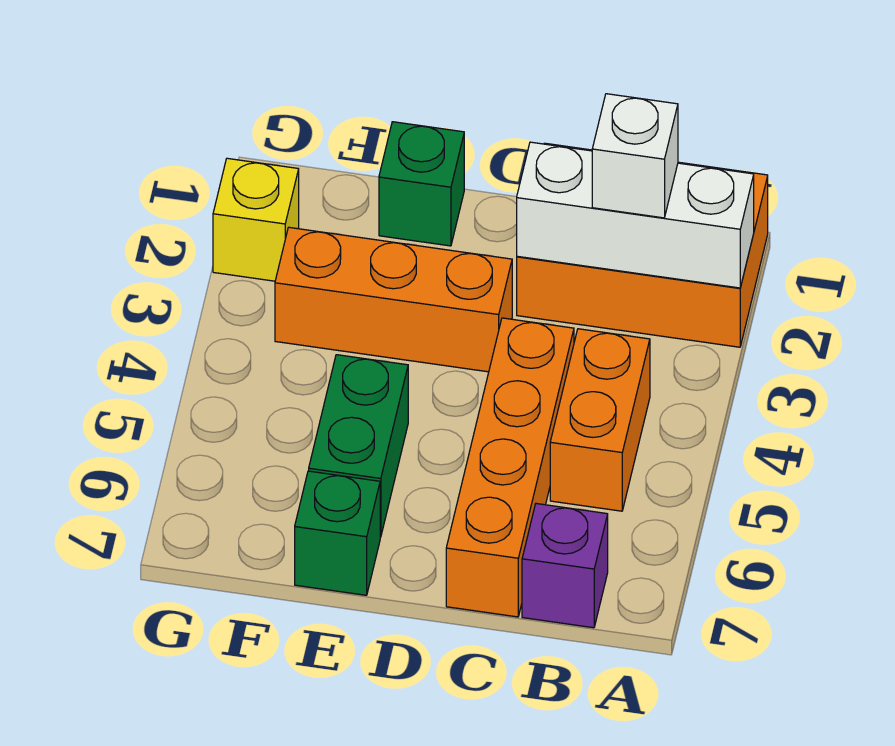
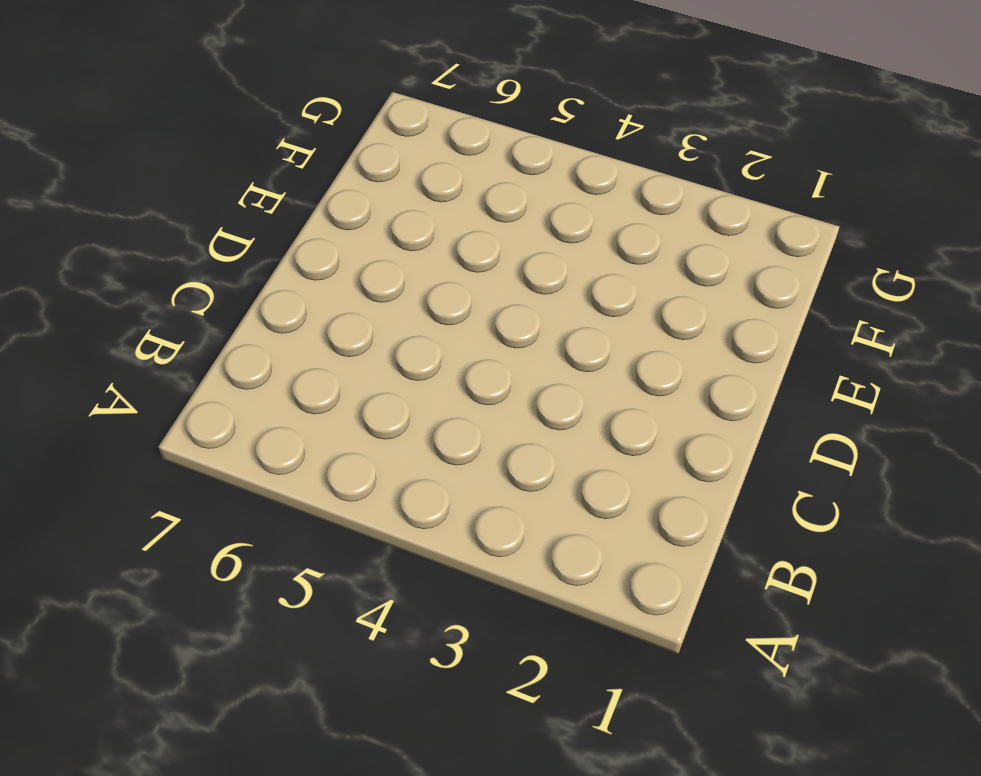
none -> orange brick A1:C2 level 1
none -> orange brick B4:B5 level 1

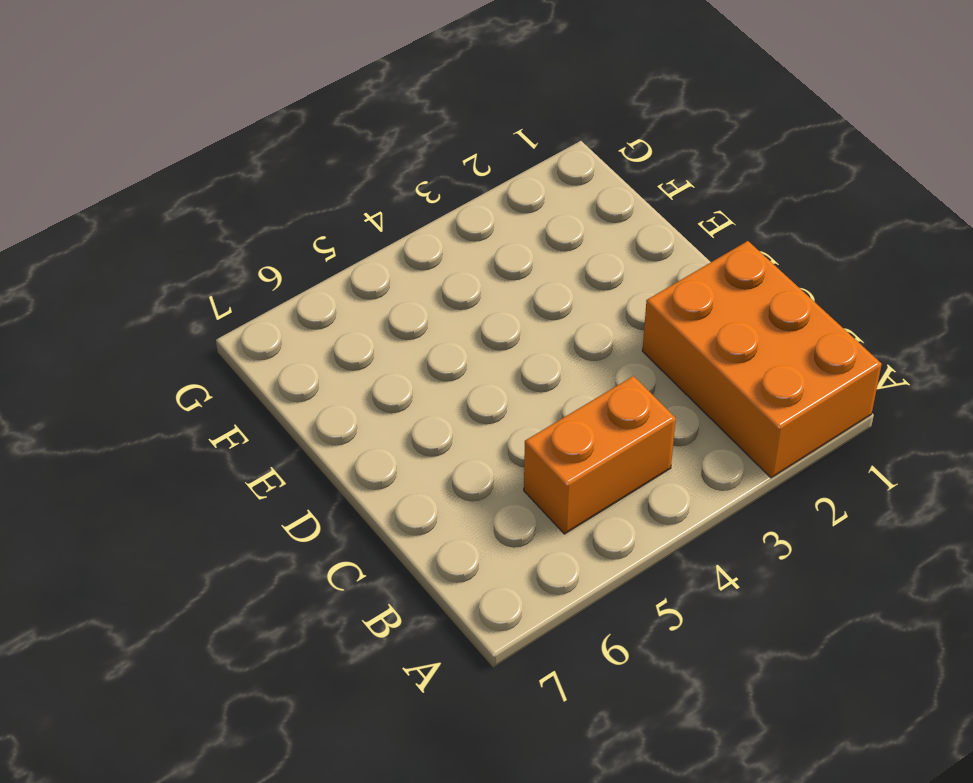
none -> purple brick B7 level 1
none -> orange brick C4:C7 level 1

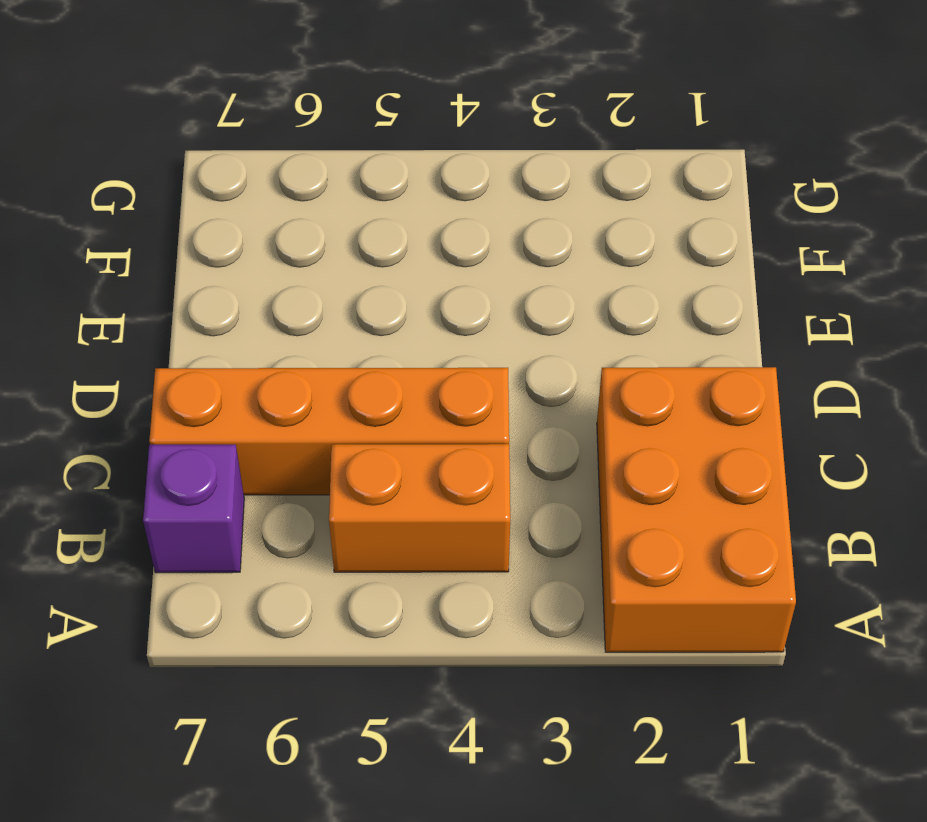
none -> orange brick D3:F3 level 1
none -> green brick E1 level 1

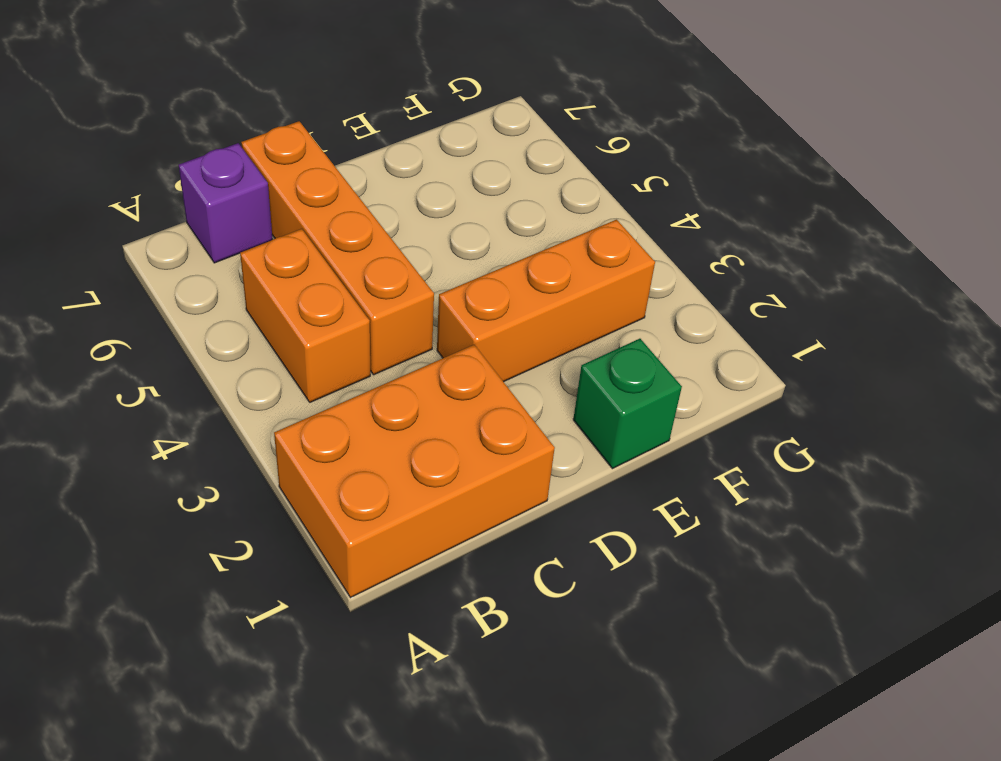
none -> green brick E5:E6 level 1
none -> green brick E7 level 1

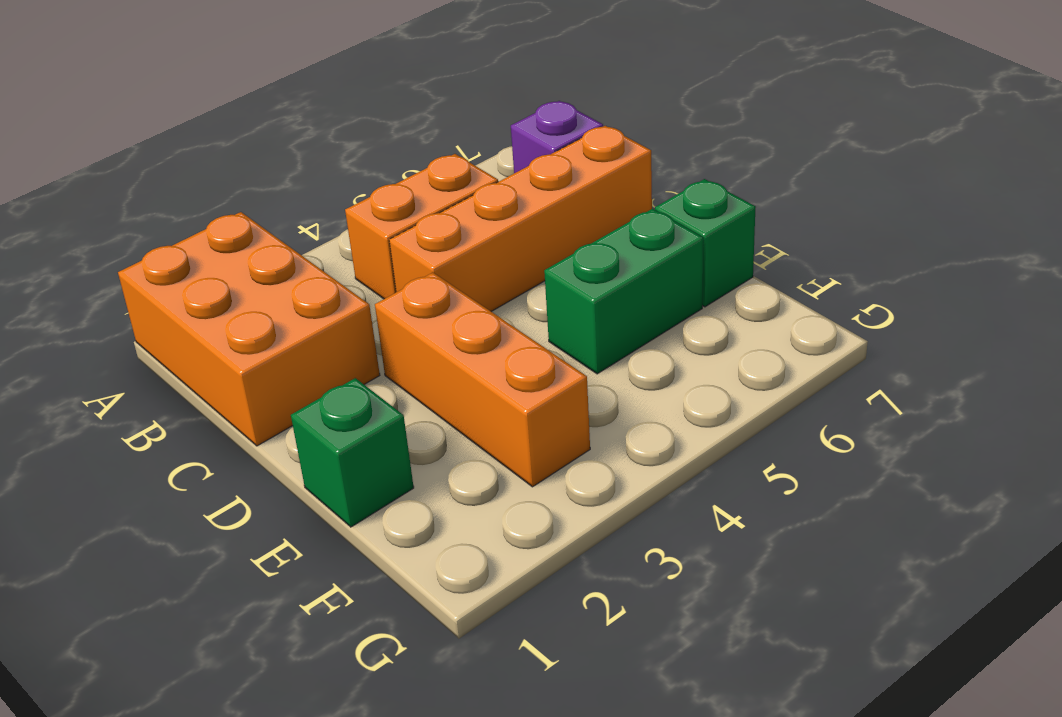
none -> yellow brick G2 level 1
none -> white brick A2:C2 level 2

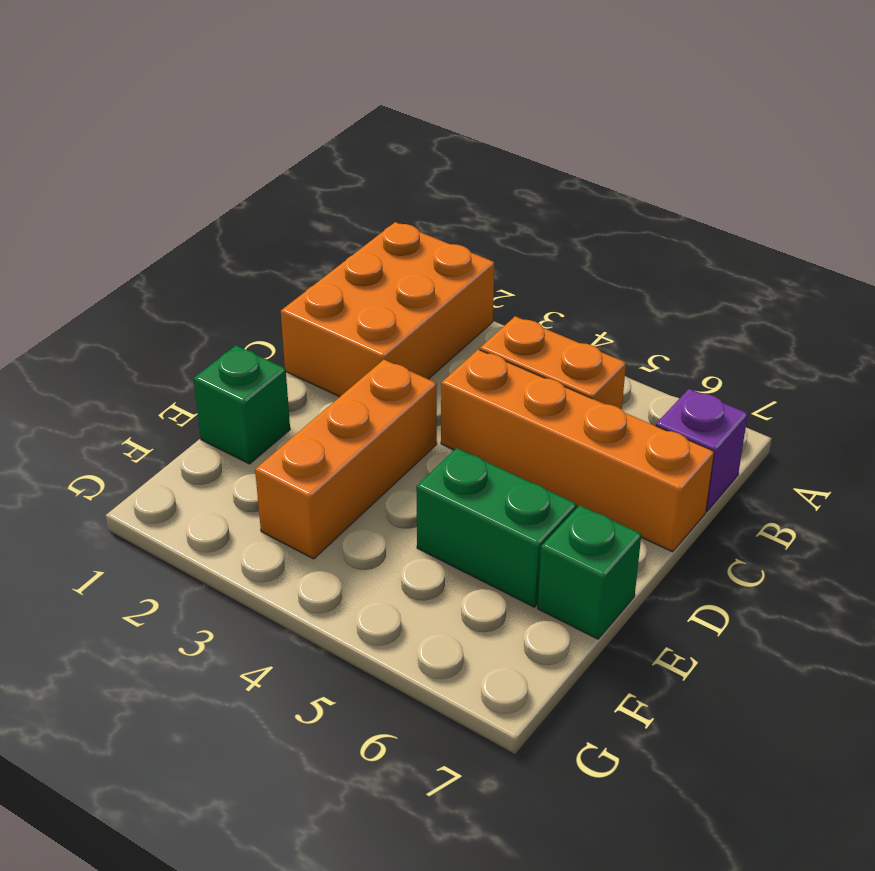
none -> yellow brick G2 level 1
none -> white brick A2:C2 level 2

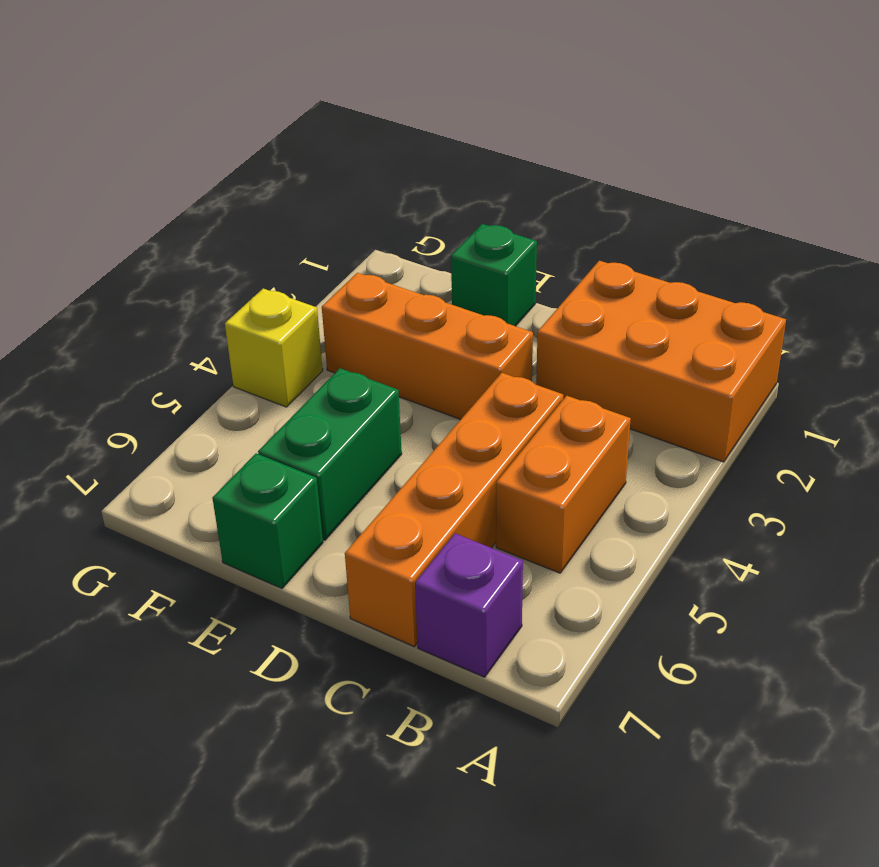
yellow brick G4 level 1 -> yellow brick G2 level 1
none -> white brick A2:C2 level 2
none -> white brick B2 level 3

